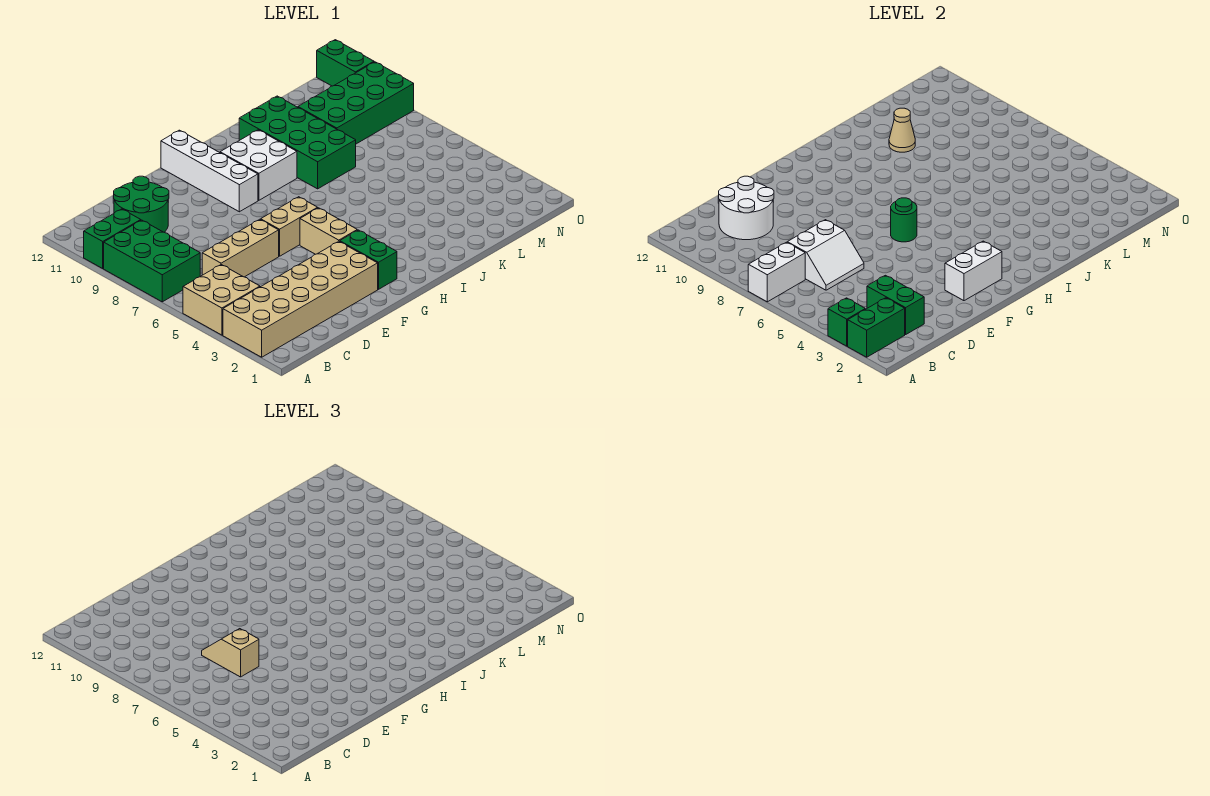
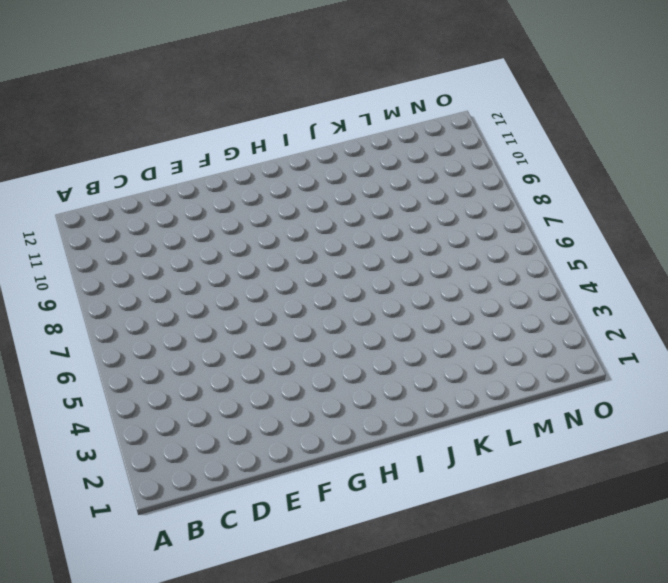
none -> tan brick A2:F3 level 1
none -> tan brick A4:B5 level 1
none -> green brick A7:B9 level 1

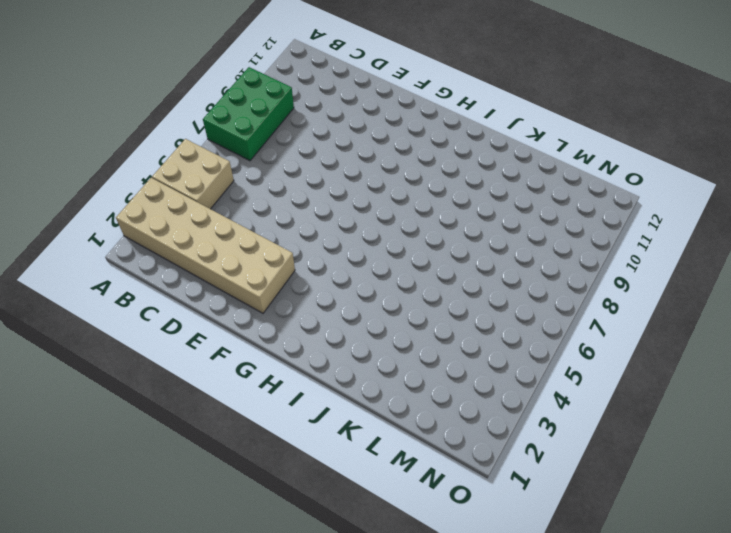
none -> green brick A10:B10 level 1
none -> tan brick C6:E6 level 1
none -> green round brick C10:D11 level 1

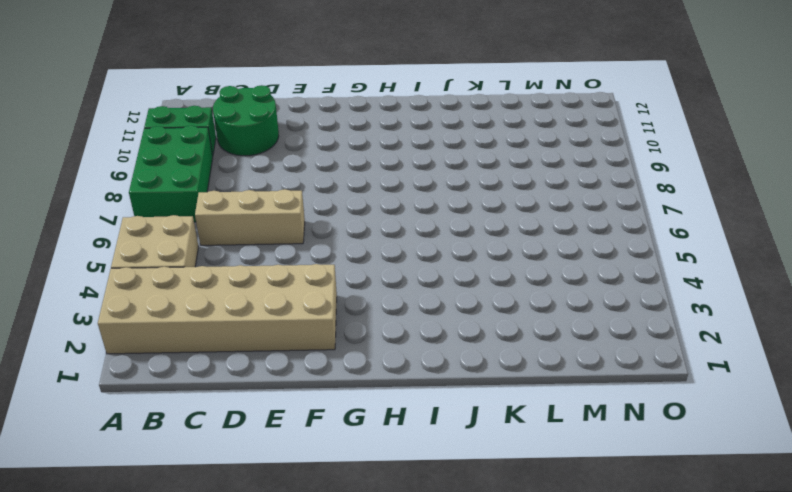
none -> tan brick F6:G6 level 1
none -> green brick G2:G3 level 1
none -> tan brick G4:G5 level 1

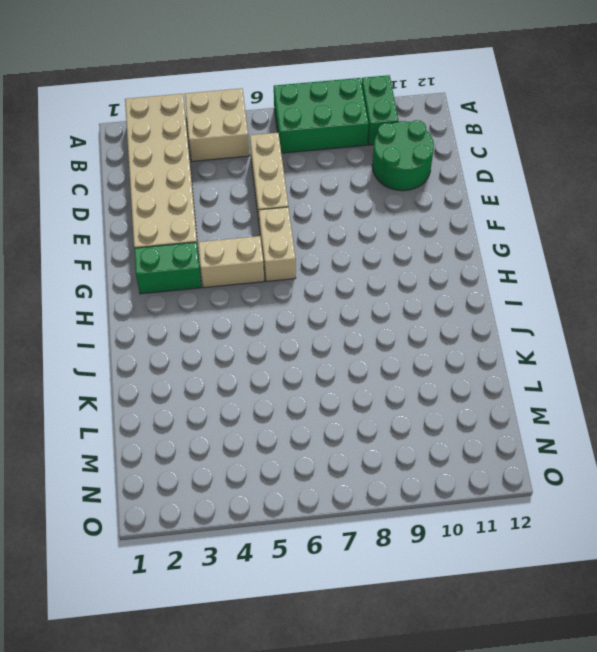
none -> white brick G9:G12 level 1
none -> white brick H9:I10 level 1
none -> green brick J8:K11 level 1

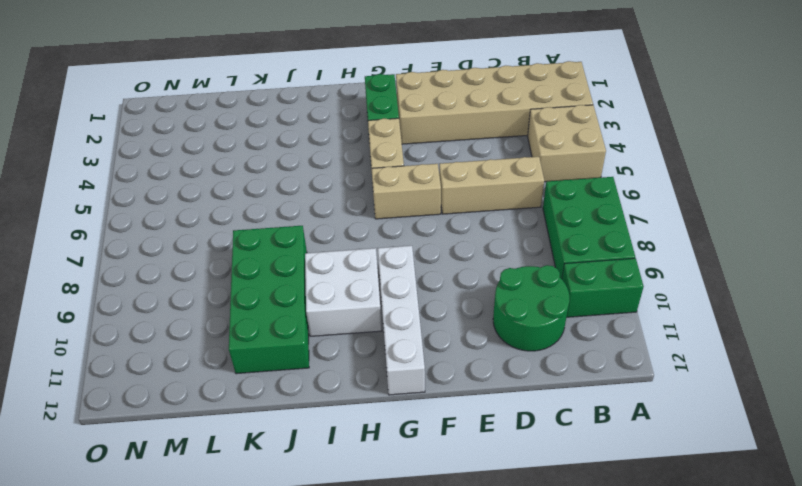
none -> green brick L9:O10 level 1
none -> green brick O11:O12 level 1
none -> green brick A2:B2 level 2

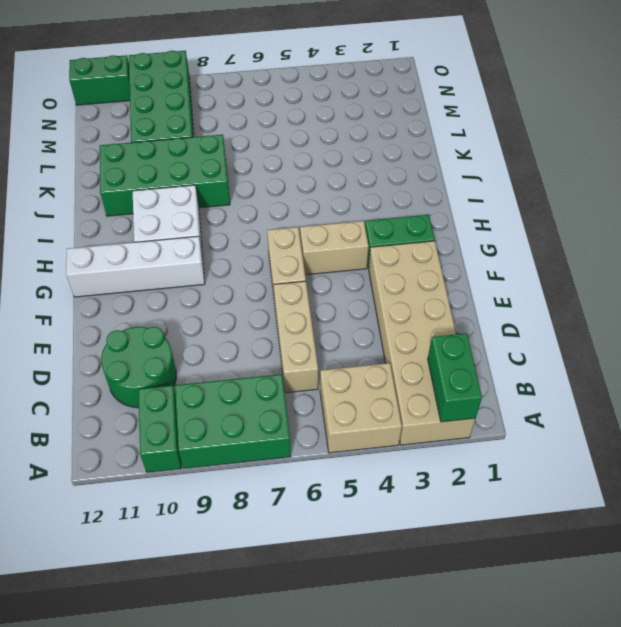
none -> green brick A3 level 2
none -> white brick A7:B7 level 2
none -> green brick C2:C3 level 2

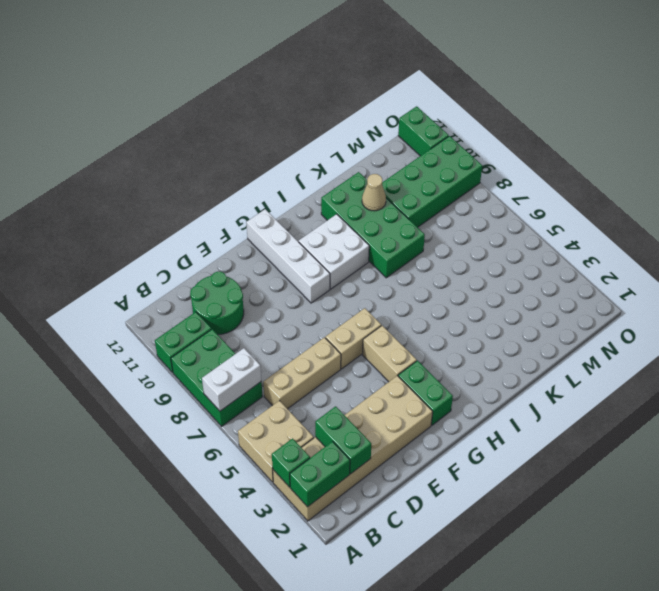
none -> white slope C6:D7 level 2 top 7
none -> white round brick C10:D11 level 2
none -> white brick F2:G2 level 2

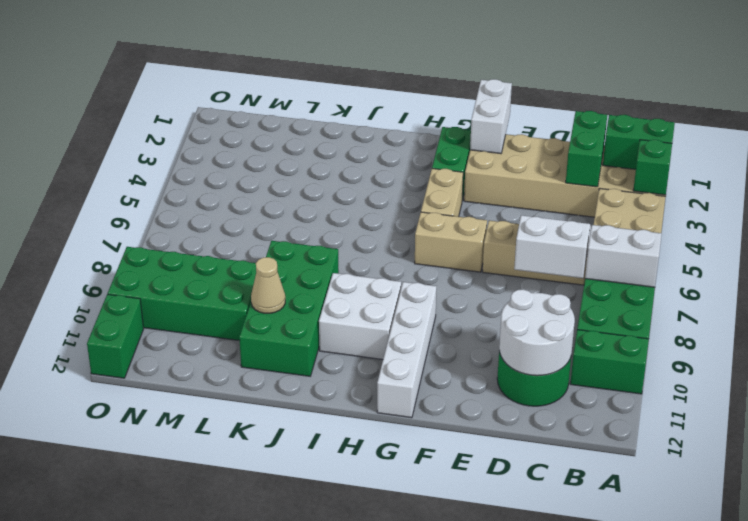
white brick F1:F2 level 2 -> white brick F2:G2 level 2
none -> green round brick G6 level 2
none -> tan slope D6:D7 level 3 top 6

